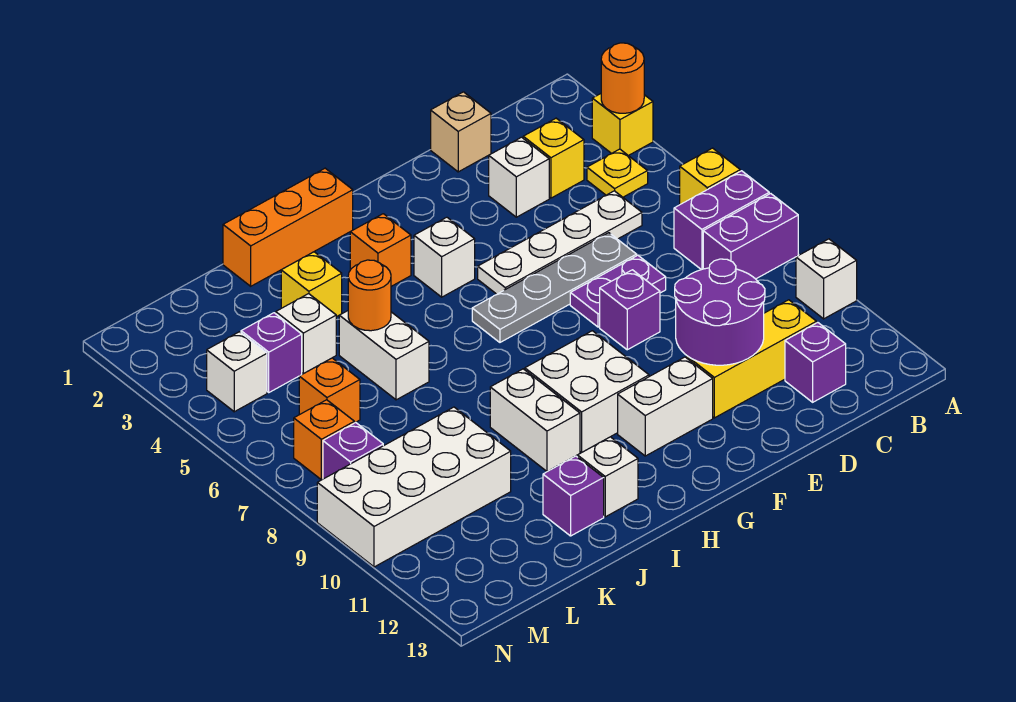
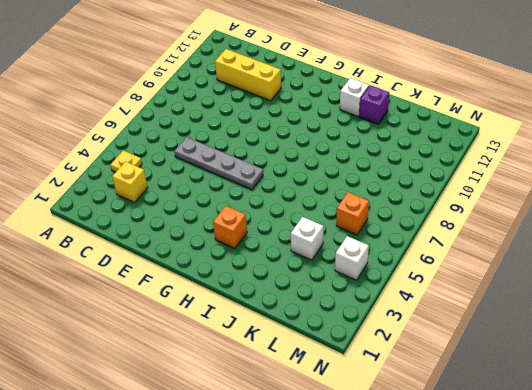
none -> yellow brick A3 level 1
none -> yellow brick A6 level 1
none -> purple brick A7:B7 level 1
none -> purple brick A8:B8 level 1

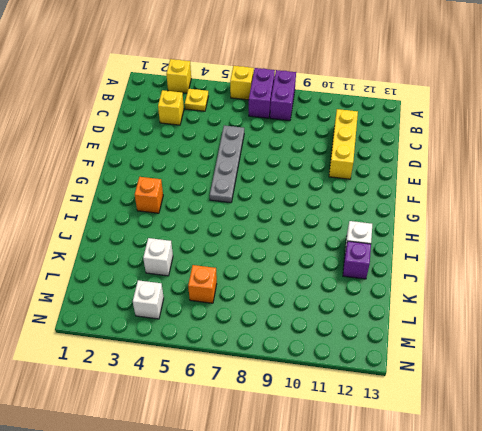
none -> white brick A10 level 1
none -> white plate C5:F5 level 1
none -> purple brick C12 level 1
none -> tan brick D1 level 1

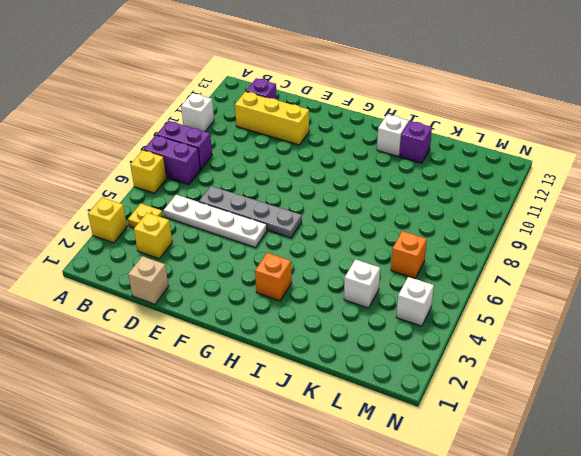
none -> white brick D3 level 1
none -> purple plate D7:E7 level 1
none -> purple brick E8 level 1
none -> white brick F11:G11 level 1

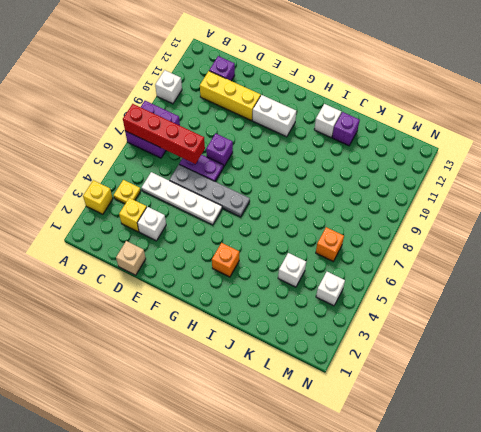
red brick A7:D7 level 2 -> none
none -> yellow brick A6 level 1
none -> white brick G4 level 1
none -> white brick G9:H10 level 1
none -> orange brick H1:J1 level 1

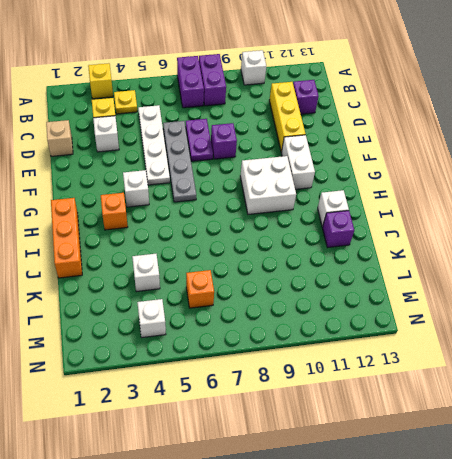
none -> yellow brick A6 level 1
none -> white brick I9:I10 level 1
none -> yellow brick J3 level 1
none -> white brick J5:J6 level 1

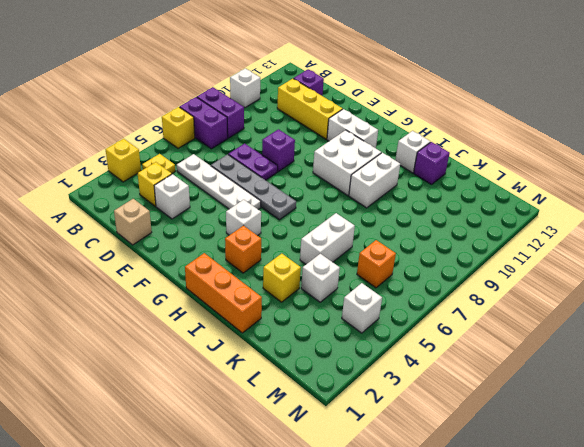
none -> white brick K9:N10 level 1
none -> purple brick L4 level 1
none -> orange brick M7 level 1
none -> purple brick M8 level 1

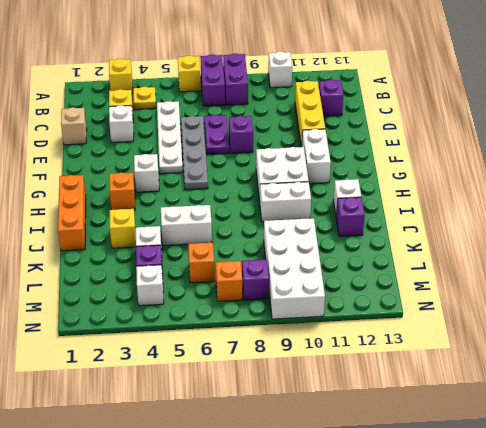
none -> orange round brick A3 level 2
none -> purple round brick D10:E11 level 2
none -> orange round brick J5 level 2

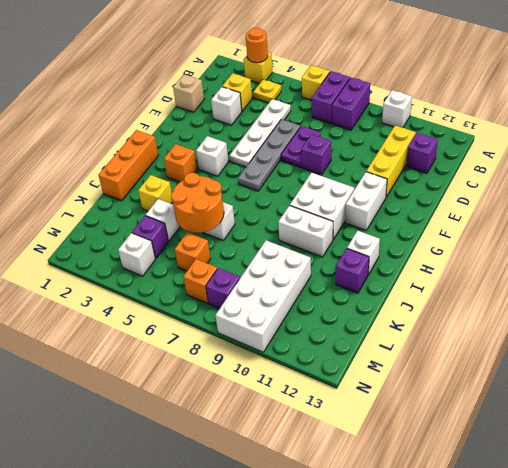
orange round brick J5:K6 level 2 -> orange round brick J5 level 2
none -> purple round brick D10:E11 level 2

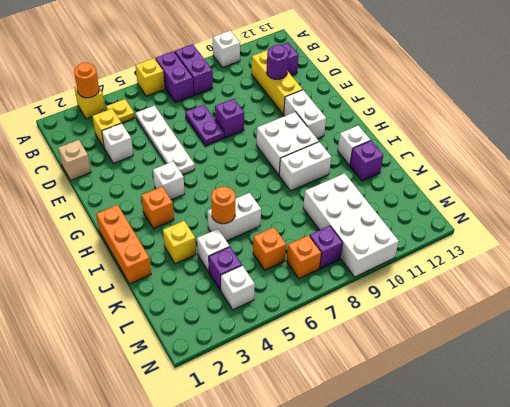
purple round brick D11 level 2 -> purple round brick D10:E11 level 2
none -> grey plate D6:G6 level 1

